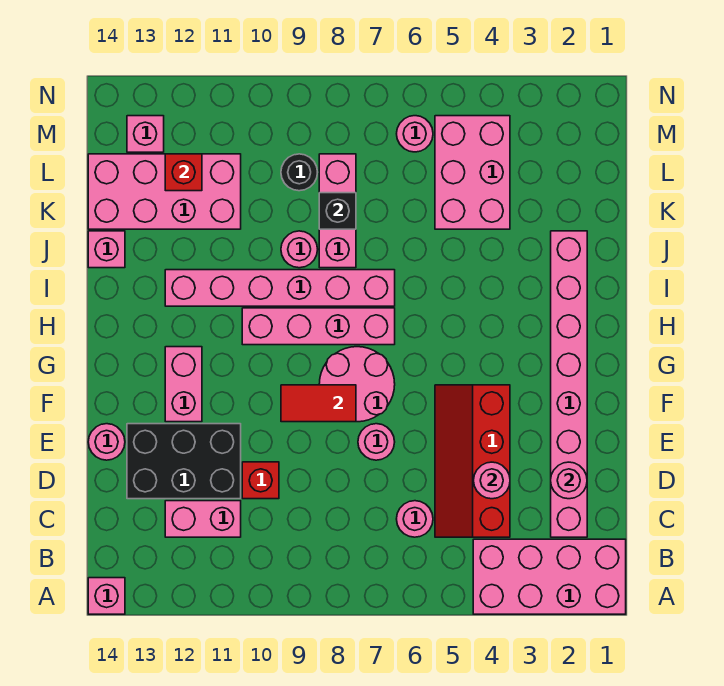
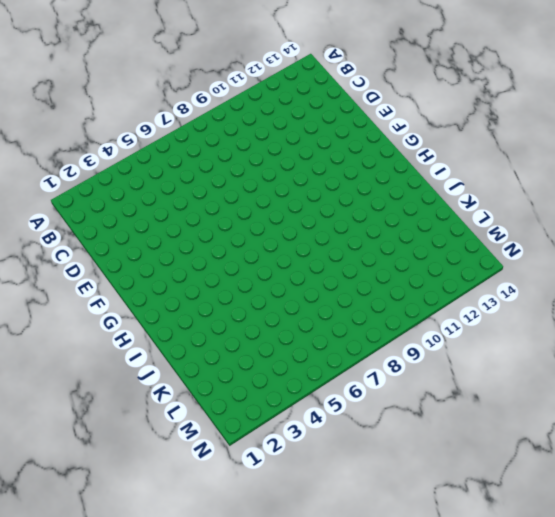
none -> pink brick A1:B4 level 1
none -> pink brick A14 level 1
none -> pink brick C2:J2 level 1

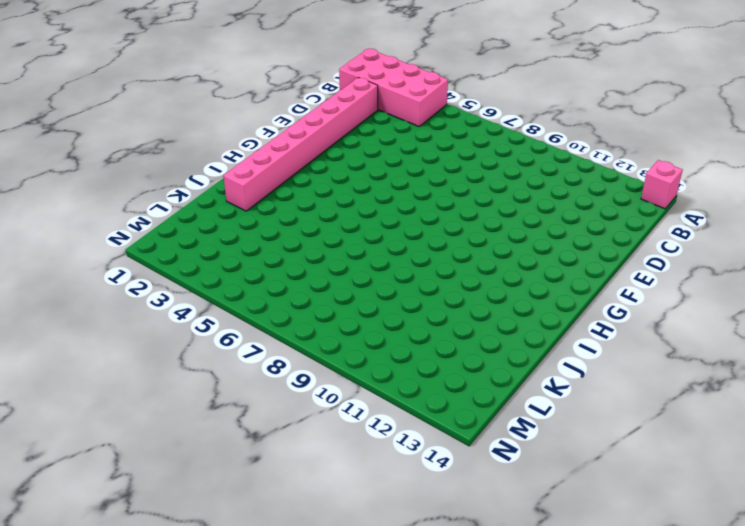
none -> red slope C4:F5 level 1 top 4
none -> pink round brick C6 level 1
none -> pink brick C11:C12 level 1

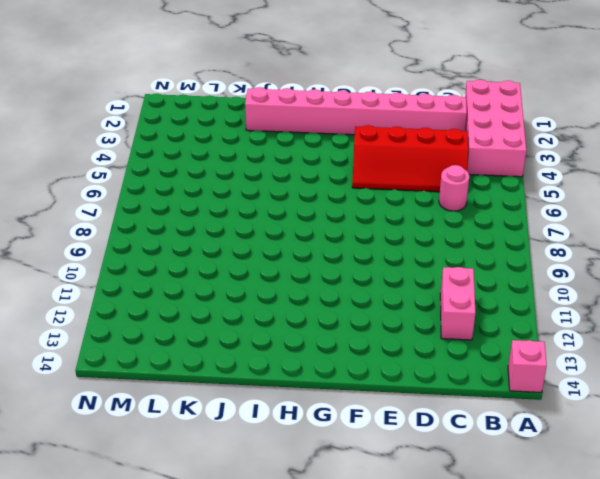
none -> red brick D10 level 1
none -> black brick D11:E13 level 1
none -> pink round brick E7 level 1

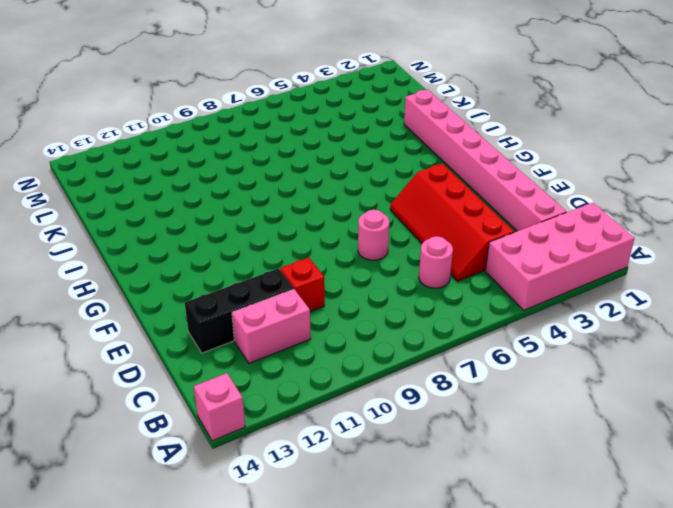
black brick D11:D13 level 1 -> black brick D11:E13 level 1
none -> pink round brick E14 level 1
none -> pink round brick F7:G8 level 1
none -> pink brick F12:G12 level 1

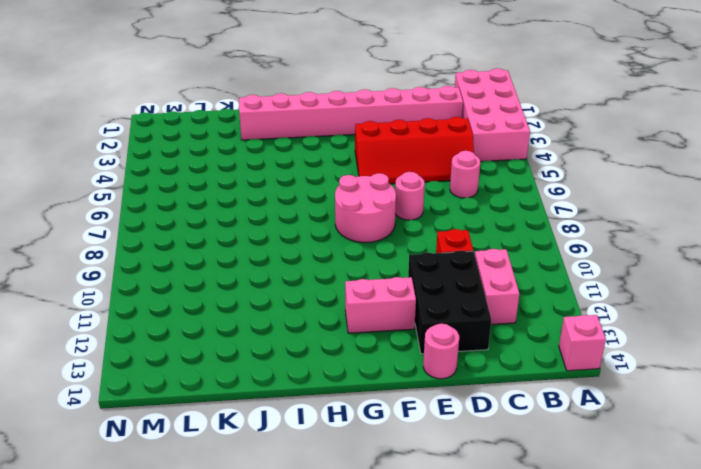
none -> pink brick H7:H10 level 1
none -> pink brick I7:I12 level 1
none -> pink brick J8:L8 level 1

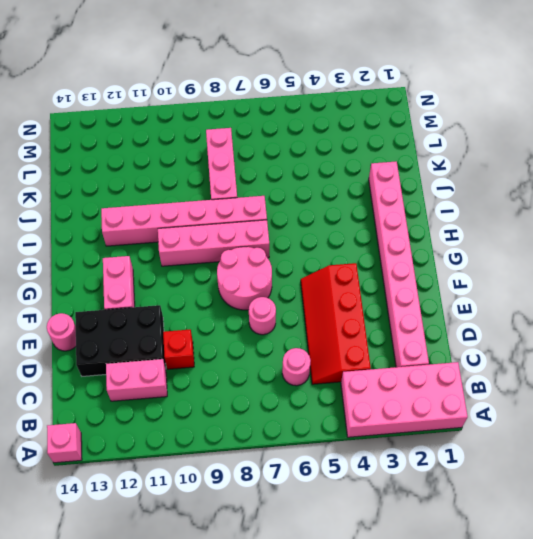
none -> pink round brick J9 level 1
none -> pink brick J14 level 1
none -> pink brick K4:M5 level 1

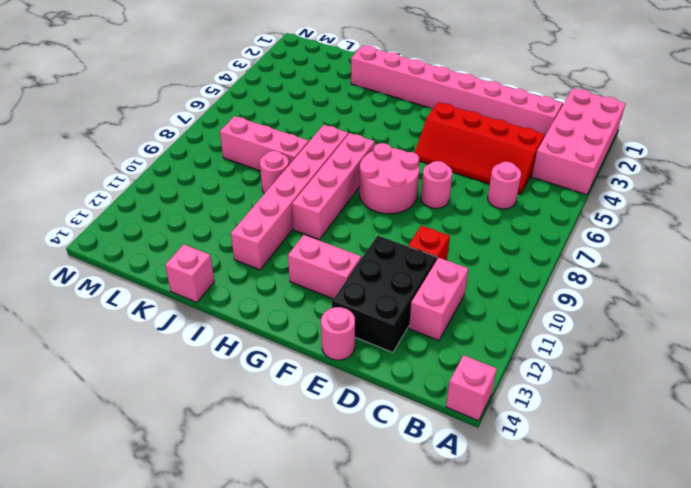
none -> pink brick K4:M5 level 1
none -> pink brick K11:L14 level 1
none -> black round brick L9 level 1

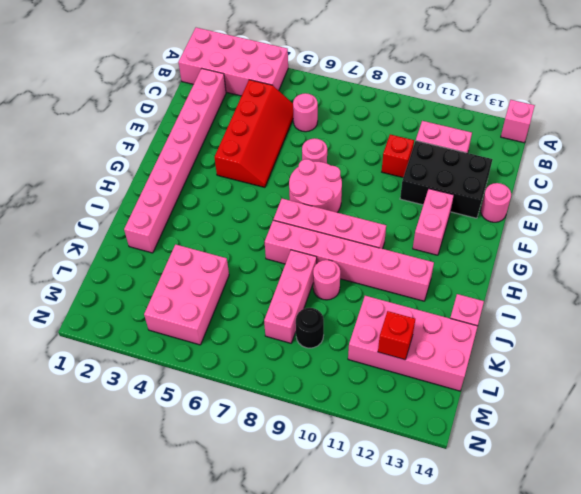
none -> pink round brick M6 level 1
none -> pink brick M13 level 1
none -> pink round brick D2 level 2

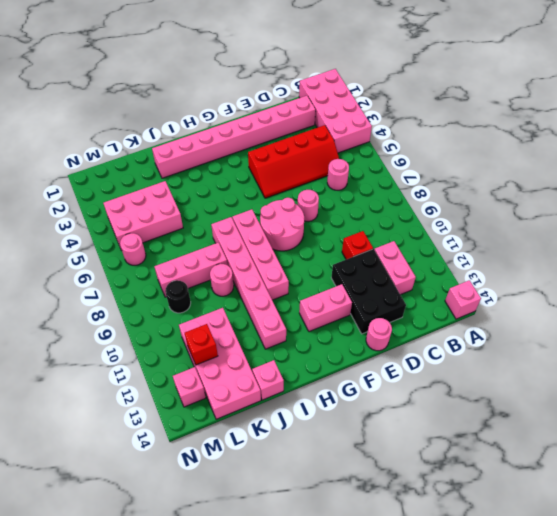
none -> pink round brick D2 level 2
none -> pink round brick D4 level 2
none -> red tile F8:F9 level 2

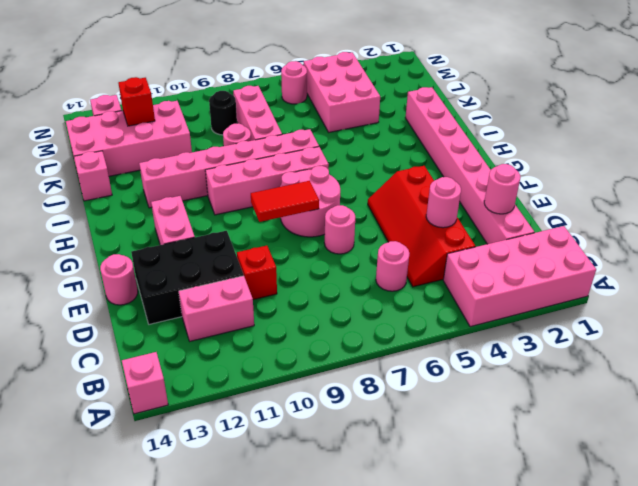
none -> black brick K8 level 2

